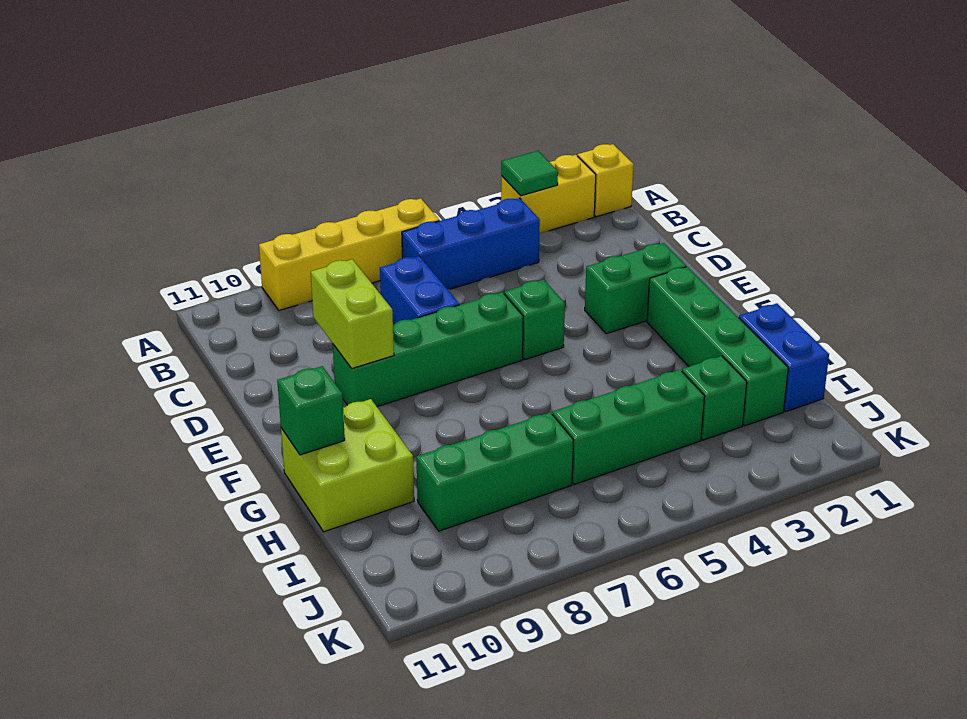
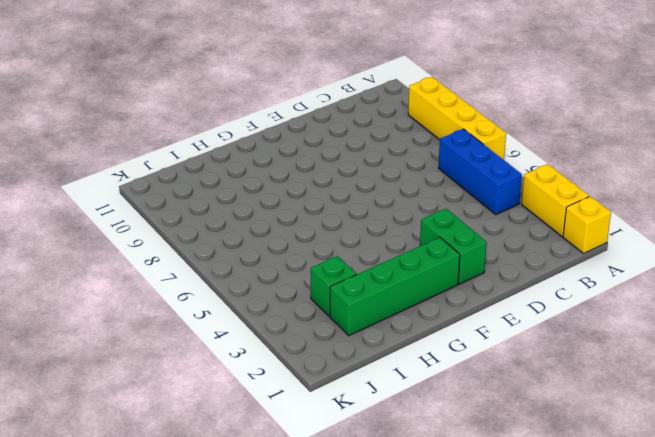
none -> blue brick C7:D7 level 1
none -> green brick E5 level 1
none -> green brick E6:E9 level 1

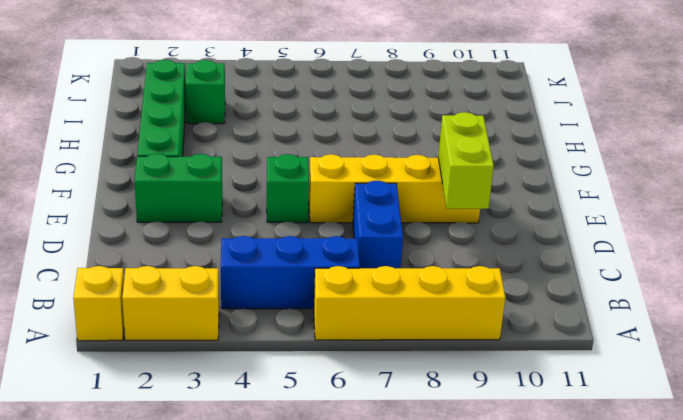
yellow brick E6:E9 level 1 -> green brick E6:E9 level 1
none -> lime brick G10:H11 level 1
none -> blue brick H1:I1 level 1
none -> green brick I4:I6 level 1

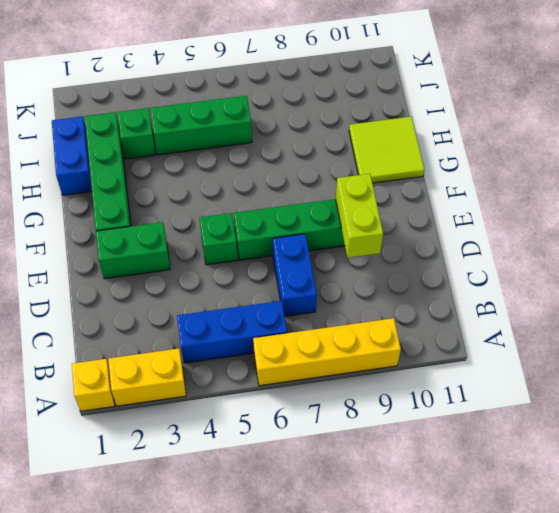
lime tile G10:H11 level 1 -> lime brick G10:H11 level 1
none -> green brick I7:I9 level 1
none -> green tile A3 level 2
none -> green brick G11 level 2

